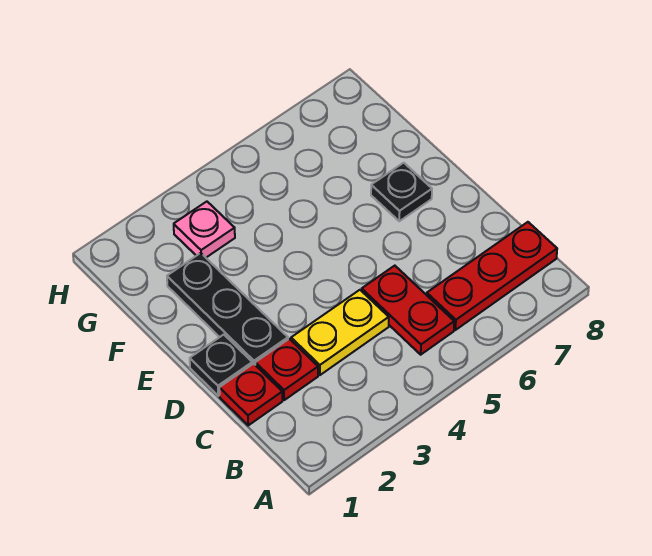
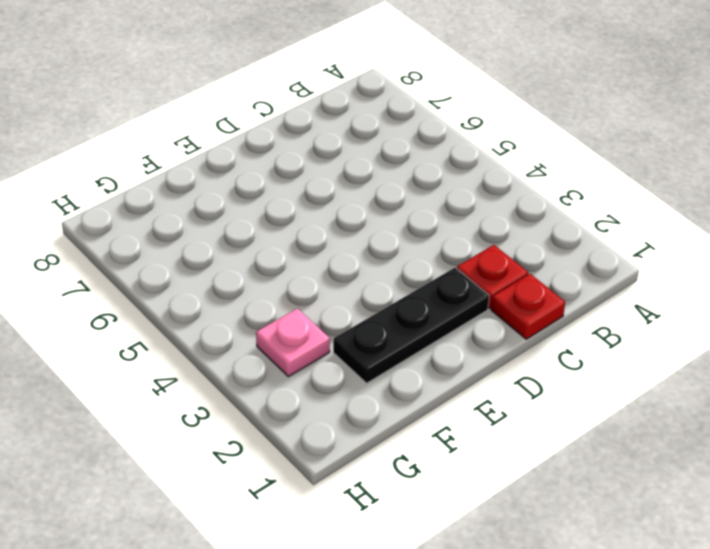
none -> red plate B5:C5 level 1
none -> red plate B6:B8 level 1

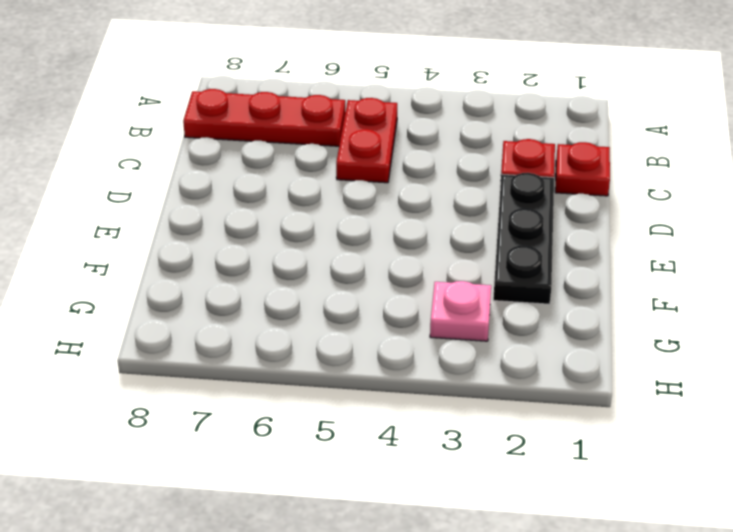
none -> yellow plate C3:C4 level 1
none -> black plate D1 level 1

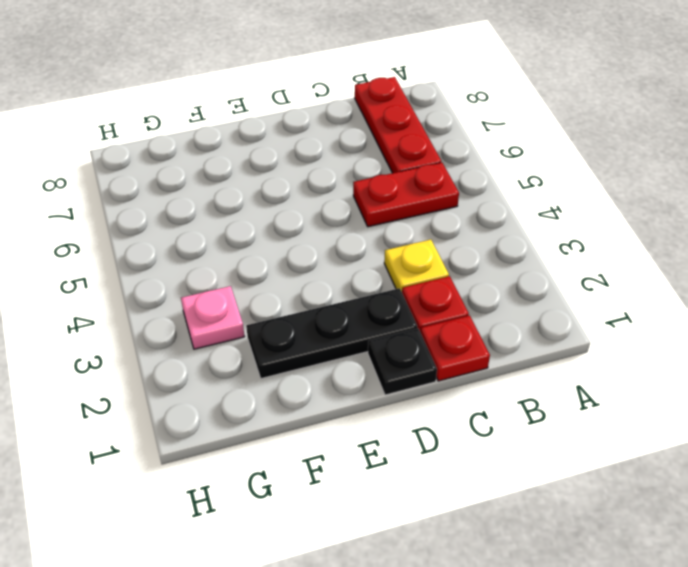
yellow plate C3 level 1 -> yellow plate C3:C4 level 1
none -> black plate E7 level 1

